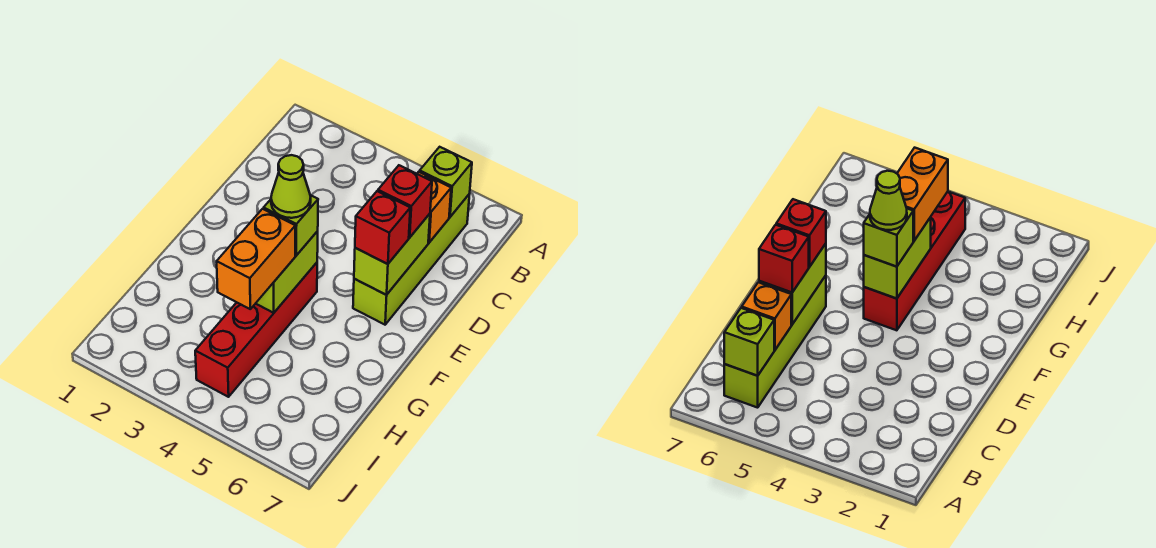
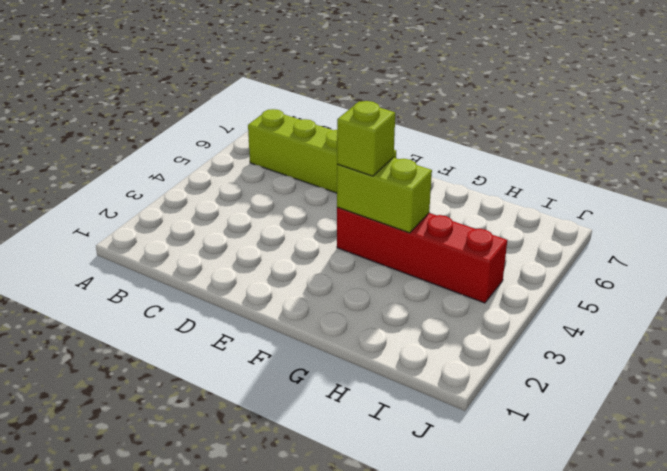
none -> lime brick B6 level 2
none -> orange brick C6 level 2

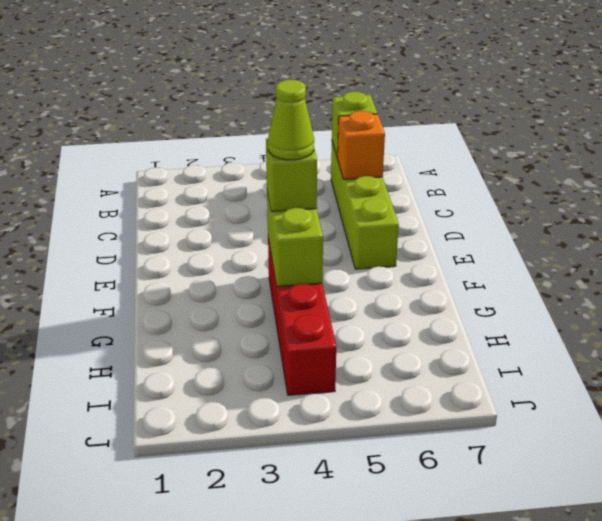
none -> lime brick D6:E6 level 2
none -> red brick D6 level 3

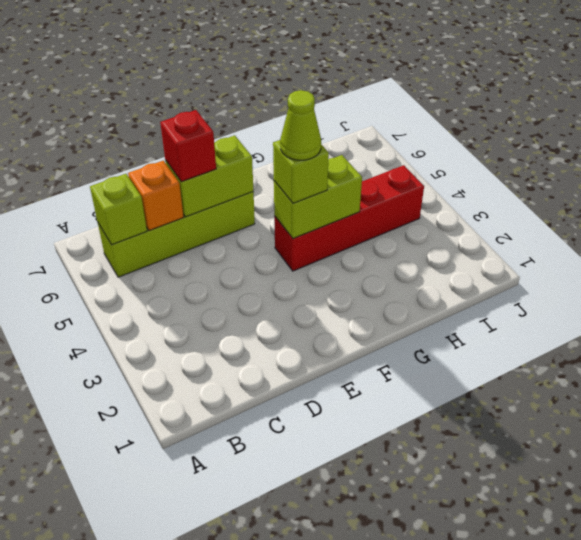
none -> red brick E6 level 3
none -> orange brick G4:H4 level 3

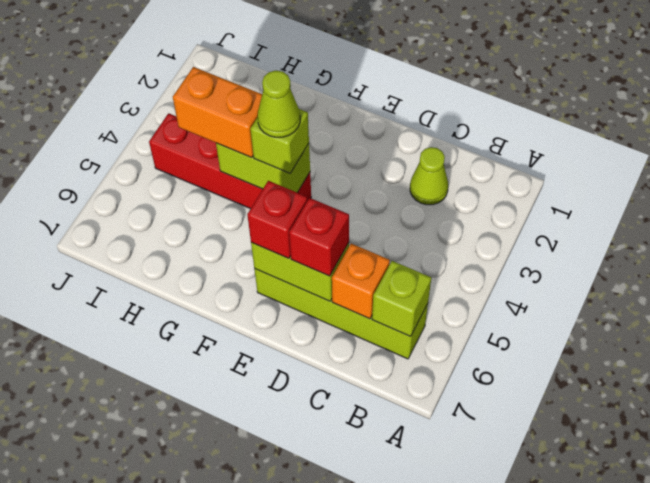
lime cone C2 level 1 -> none

